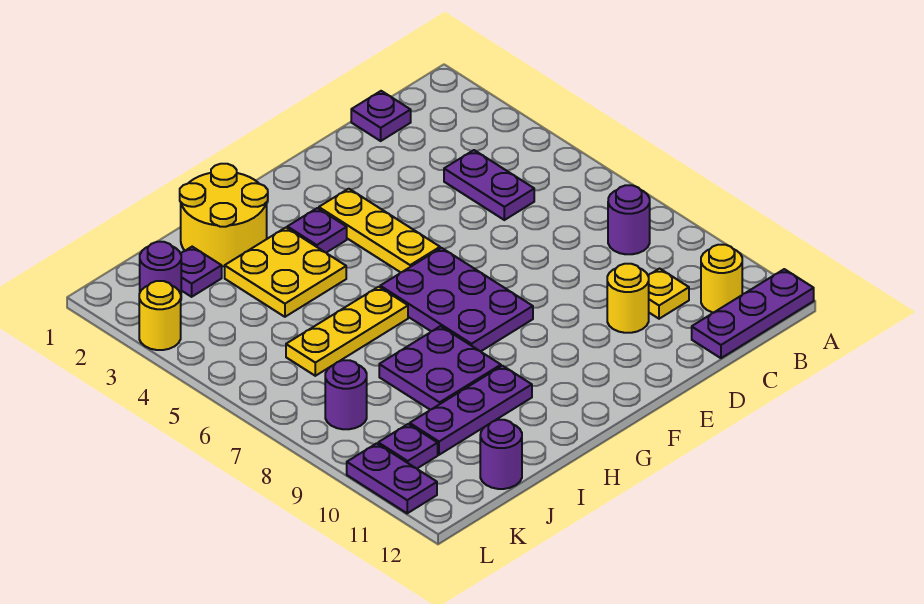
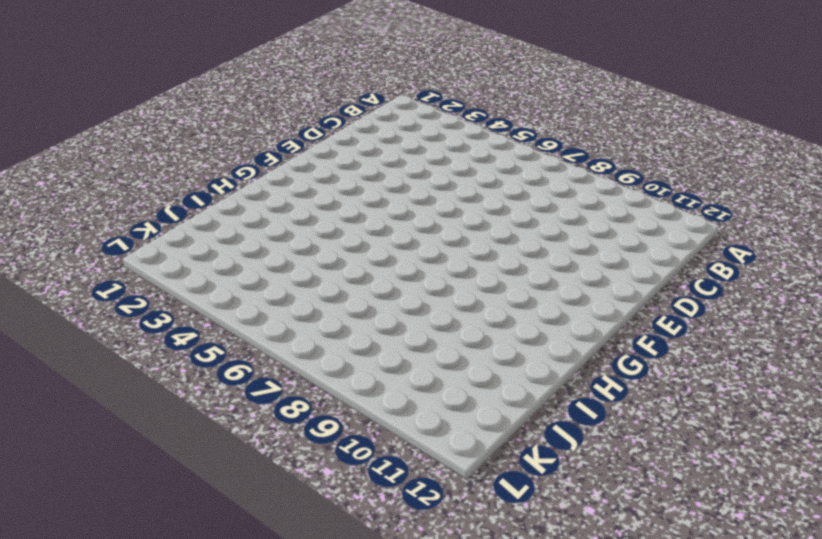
none -> purple plate A12:C12 level 1
none -> purple round brick B8 level 1
none -> yellow round brick B11 level 1

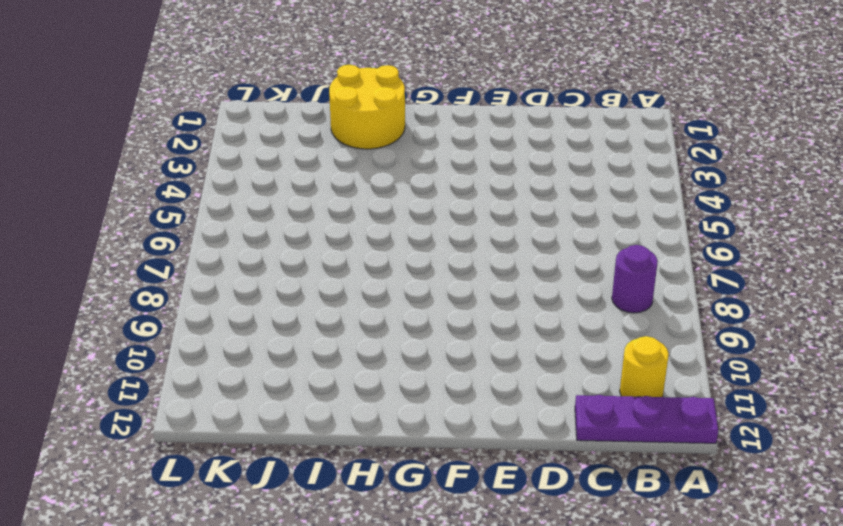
none -> purple plate C1 level 1
none -> purple plate C4:C5 level 1
none -> yellow plate C10 level 1

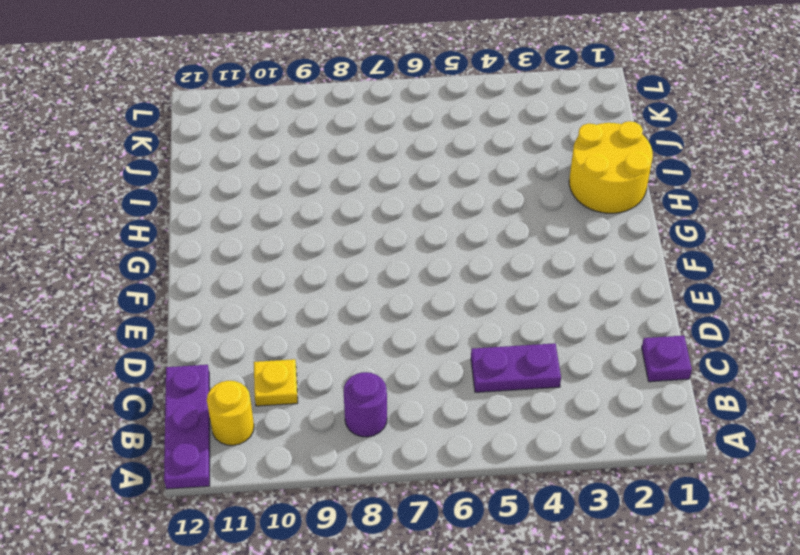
none -> yellow round brick D10 level 1
none -> yellow plate F3:F5 level 1
none -> purple plate F6:G8 level 1

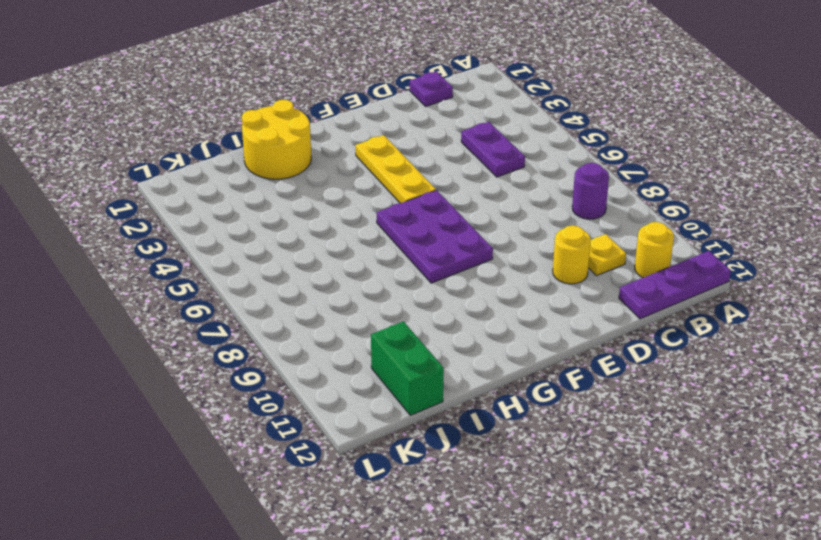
green brick J11:J12 level 1 -> purple round brick J12 level 1
none -> purple plate G3 level 1
none -> yellow plate H3:I4 level 1
none -> yellow plate H6:J6 level 1

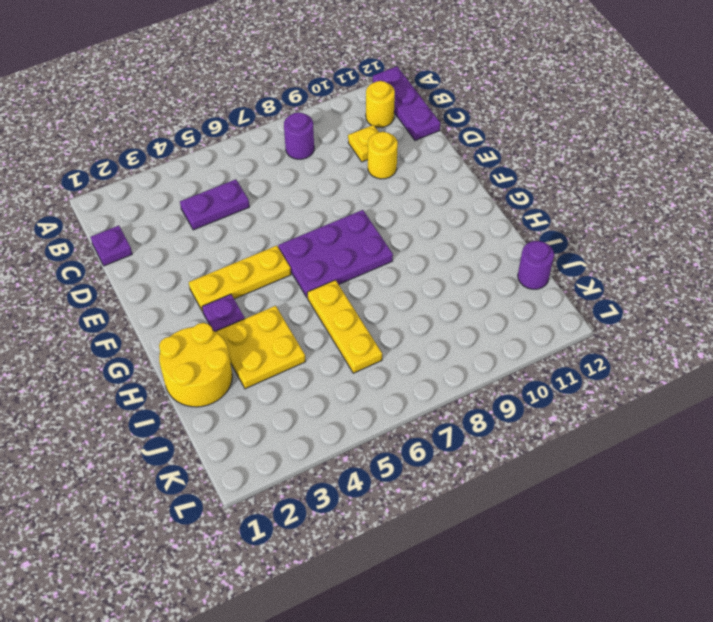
none -> purple plate H8:I9 level 1
none -> purple plate H10:J10 level 1
none -> purple plate J2 level 1

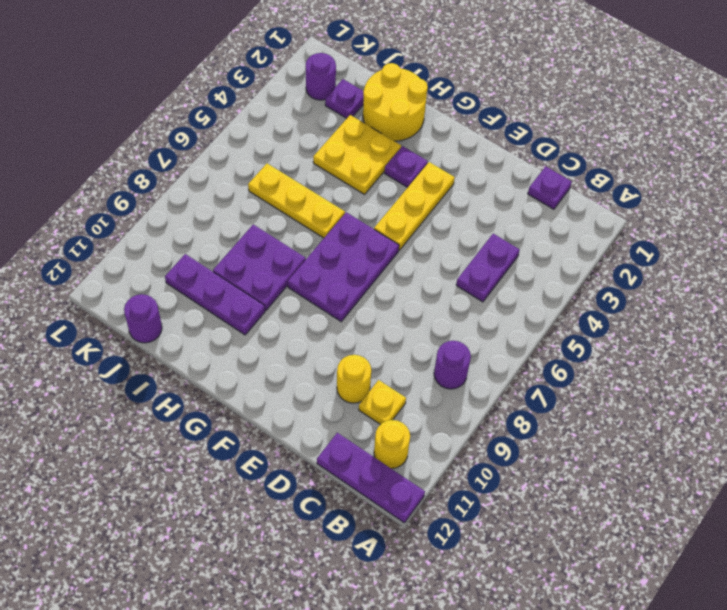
none -> purple round brick K8 level 1
none -> purple plate K10 level 1
none -> yellow round brick L3 level 1

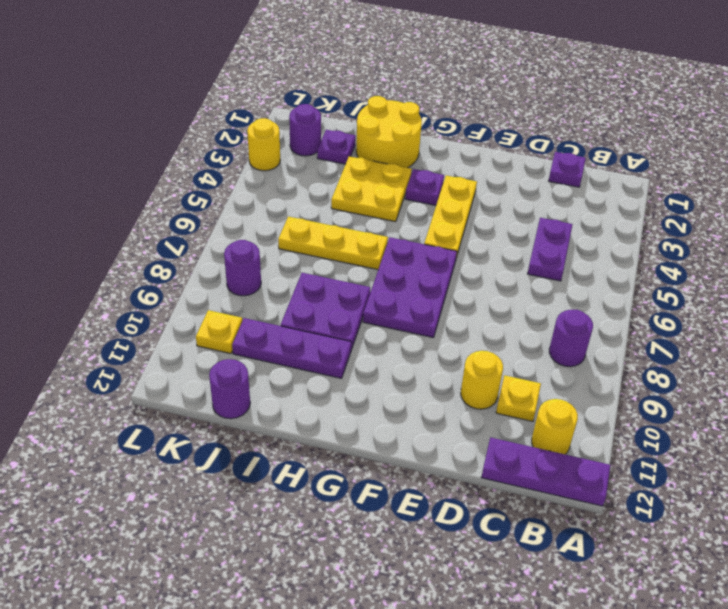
yellow plate K10 level 1 -> purple plate K10 level 1
none -> purple plate L10:L11 level 1

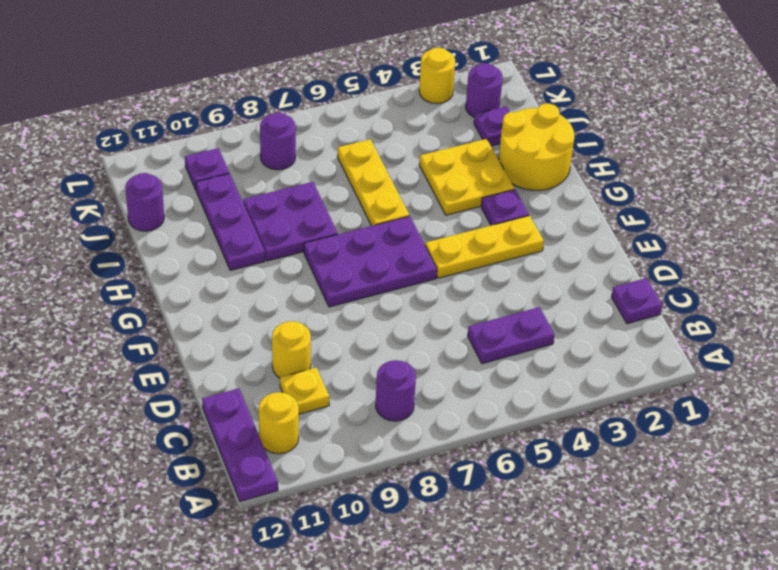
none -> purple plate L10:L11 level 1

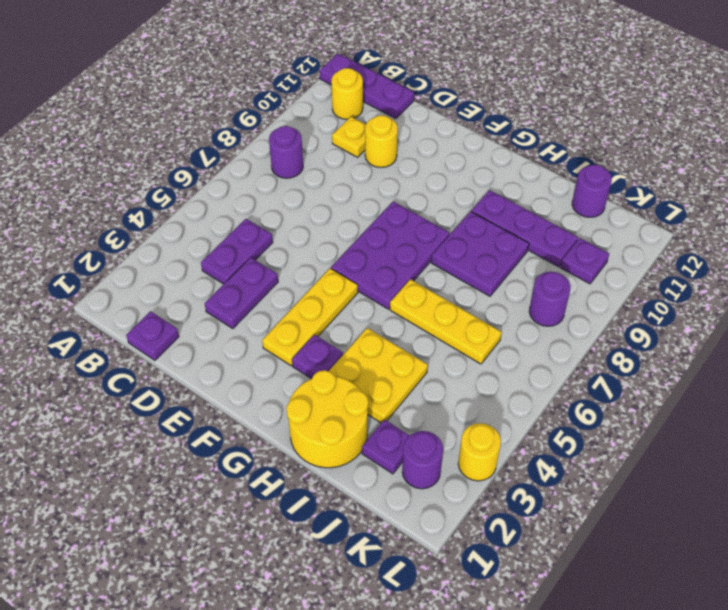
purple plate D3:D4 level 1 -> purple plate L10:L11 level 1

